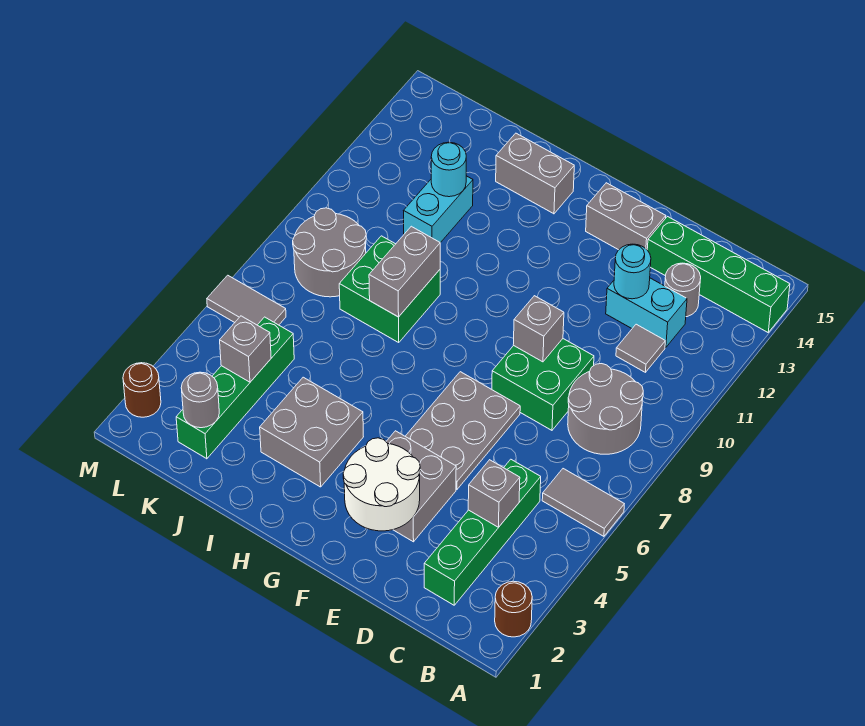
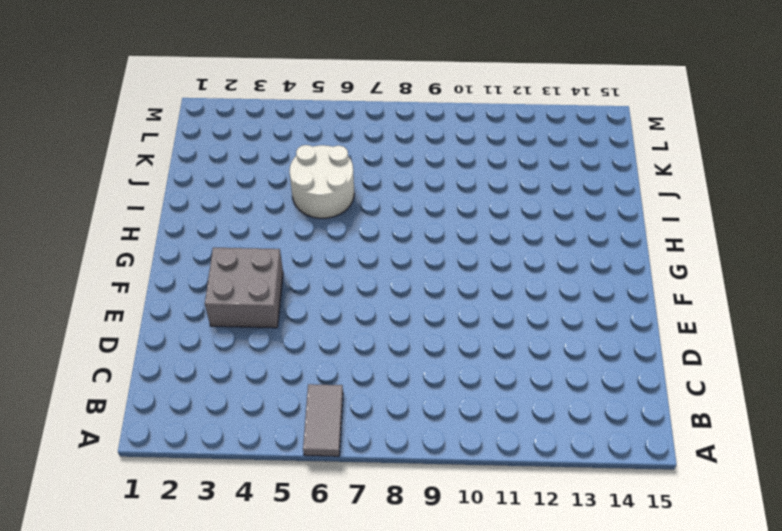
white round brick I5:J6 level 1 -> white round brick E2:F3 level 2
none -> brown round brick A2 level 1
none -> green brick A14:D14 level 1
none -> grey round brick B8:C9 level 1

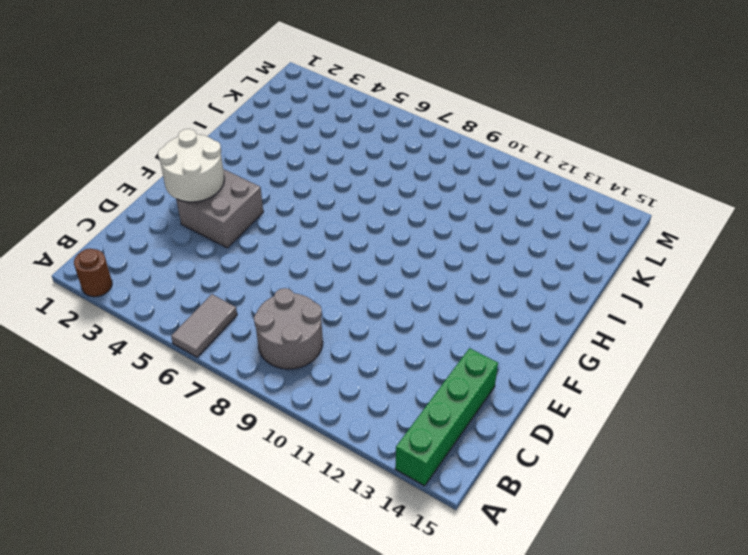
none -> green brick C2:C5 level 1
none -> grey tile C11 level 1
none -> cyan brick C12:D12 level 1

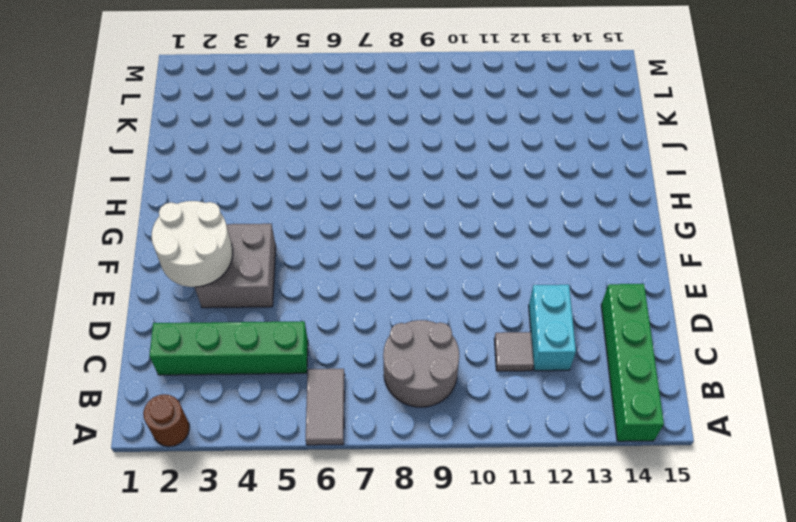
none -> grey round brick C13 level 1
none -> green brick D8:E9 level 1
none -> grey plate E5:F7 level 1

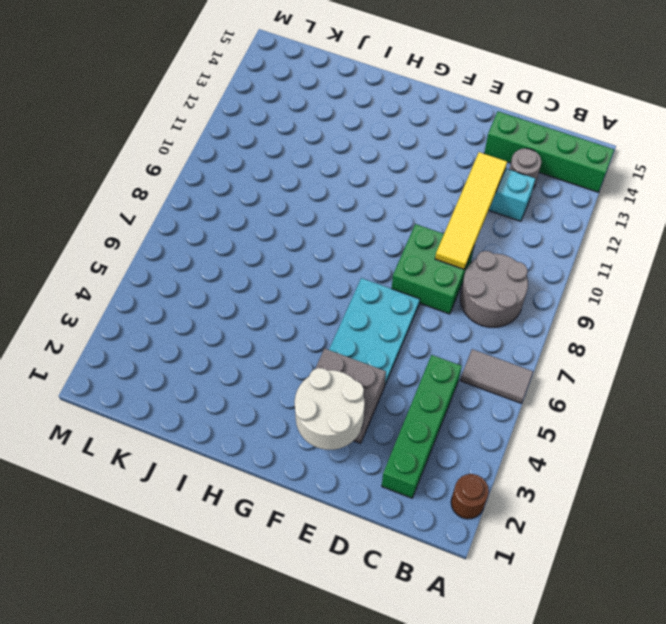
yellow tile D9:D12 level 2 -> cyan round brick D12 level 2
cyan plate E5:F7 level 1 -> grey plate E5:F7 level 1
none -> grey tile C11 level 1
none -> grey brick E14:F14 level 1
none -> grey brick H3:I4 level 1

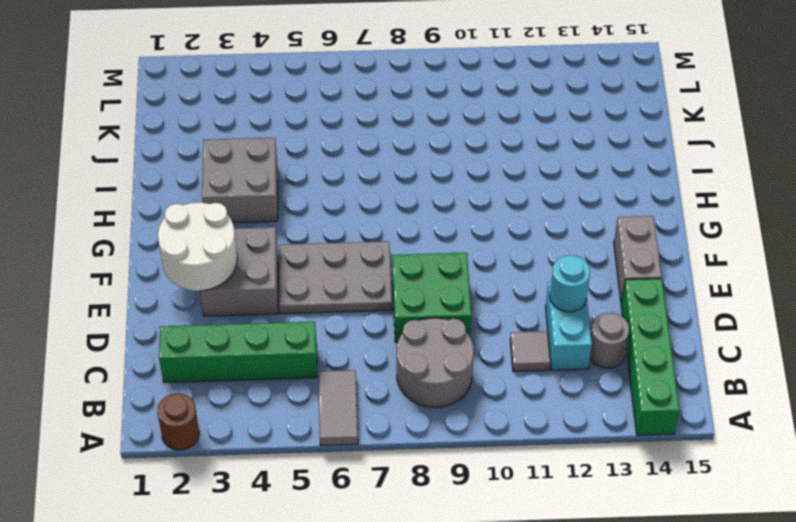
none -> grey brick H14:I14 level 1
none -> green brick I8:J9 level 1
none -> cyan brick J11:J12 level 1

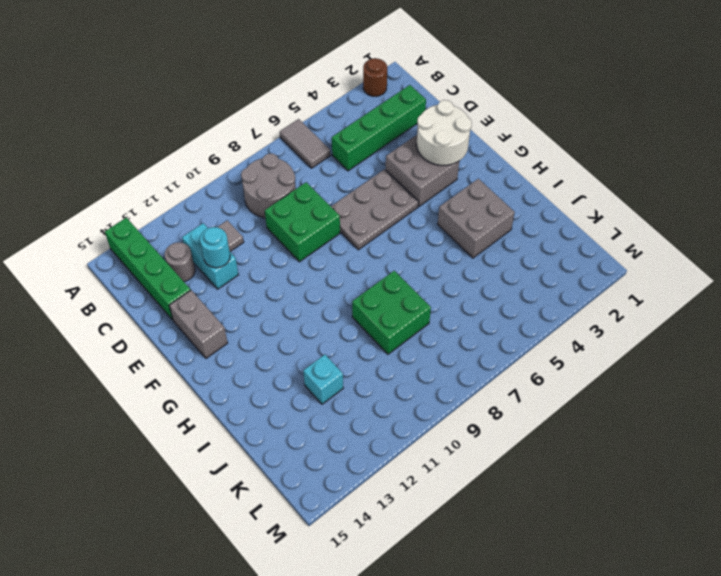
cyan brick J12 level 1 -> cyan brick J11:J12 level 1
none -> grey brick H14:I14 level 1
none -> green brick K2:K5 level 1
none -> grey round brick K8:L9 level 1

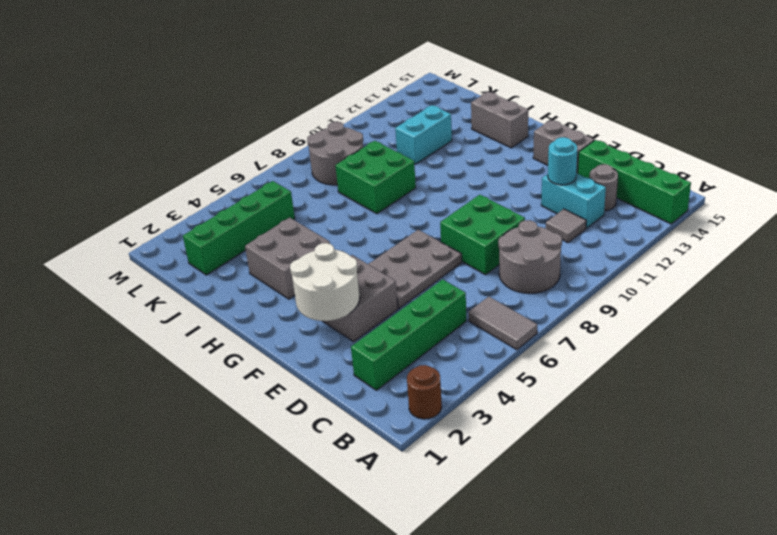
none -> grey tile L6:M6 level 1
none -> brown round brick M2 level 1
none -> grey brick C4 level 2

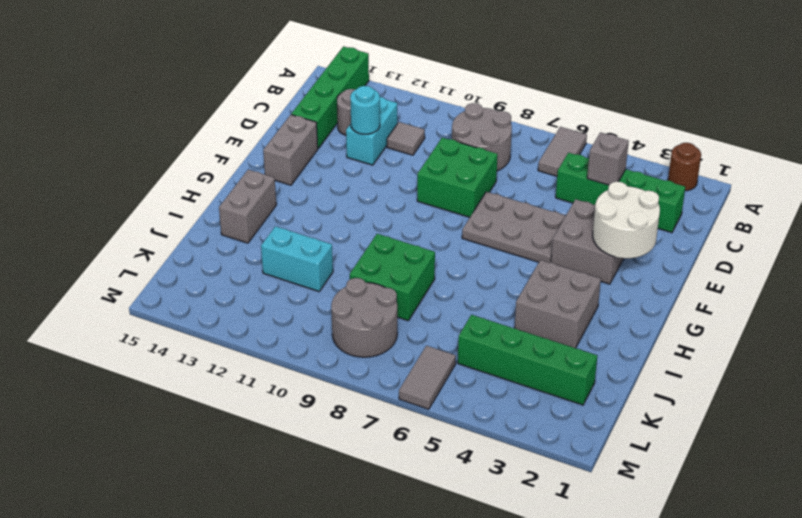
none -> brown round brick M2 level 1
none -> grey brick E9 level 2
none -> grey brick I8:I9 level 2

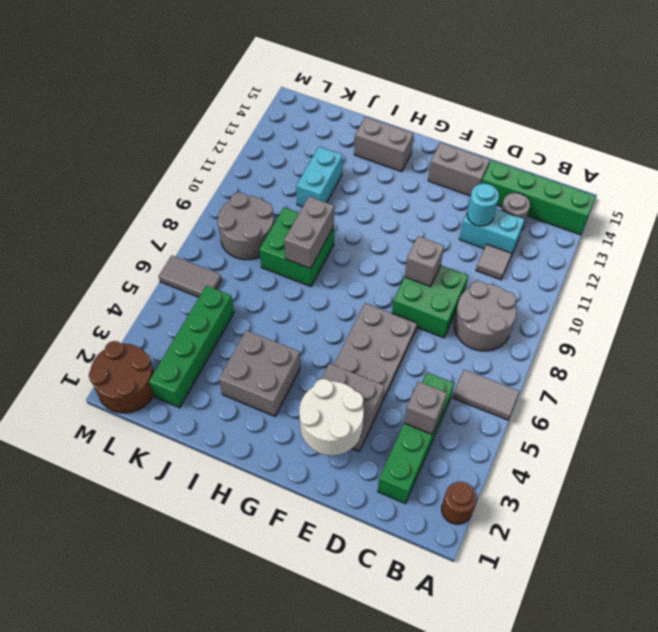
brown round brick L1:M2 level 1 -> brown round brick M2 level 1
none -> cyan round brick J12 level 2
none -> grey round brick K2 level 2
none -> grey brick K4 level 2

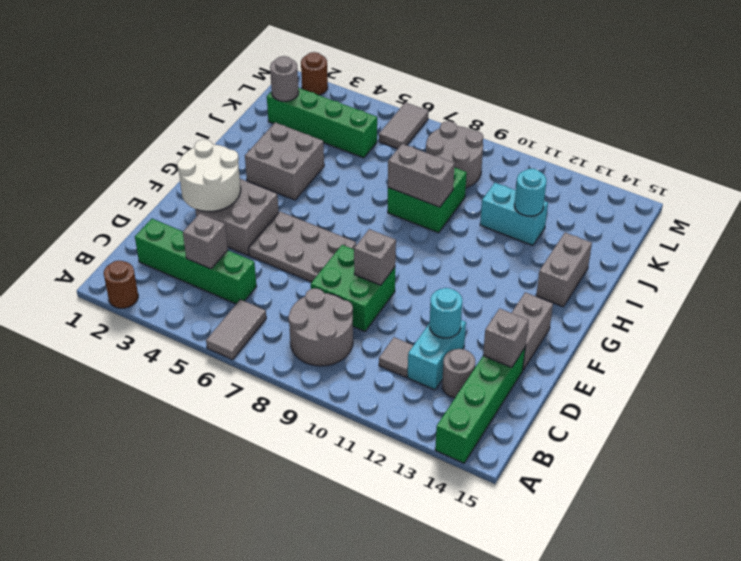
grey brick D14 level 2 -> grey brick K4 level 2

